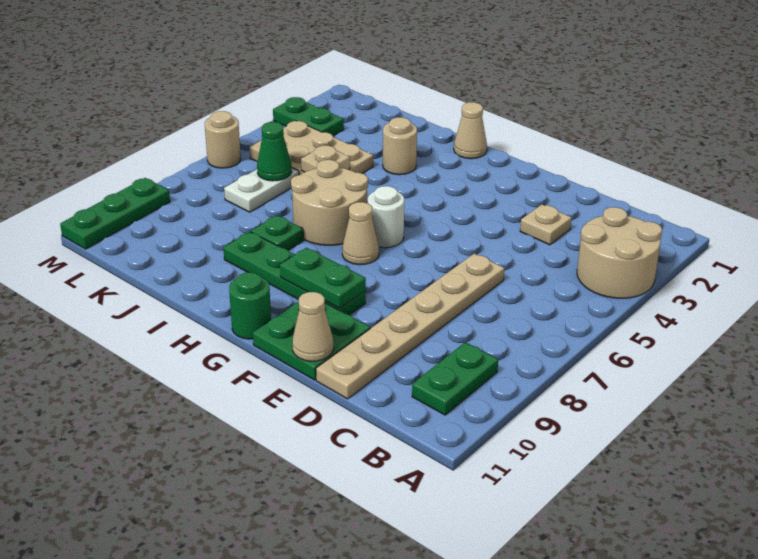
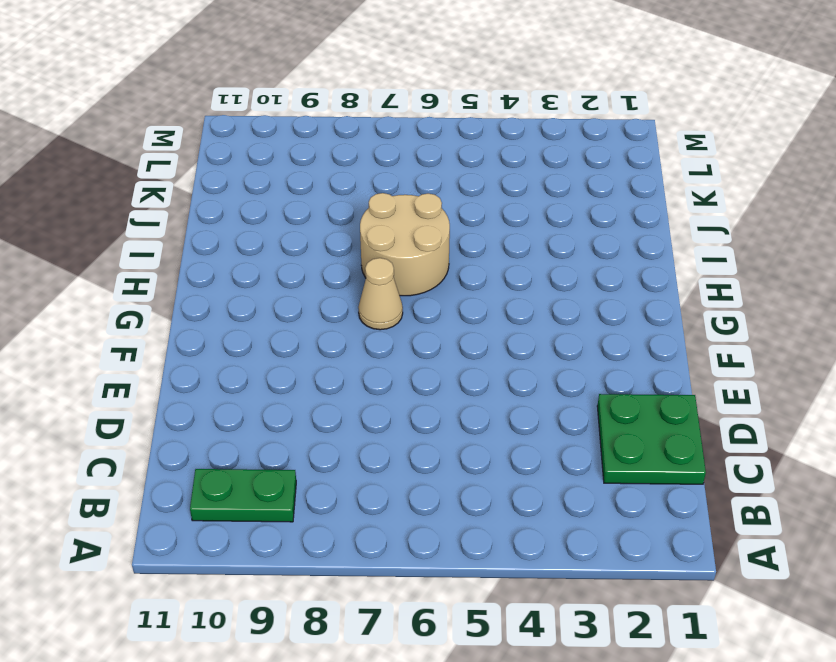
green plate C1:D2 level 1 -> green plate E10:F11 level 1
none -> tan round brick A3:B4 level 1
none -> tan plate D3 level 1
none -> tan plate D6:D11 level 1

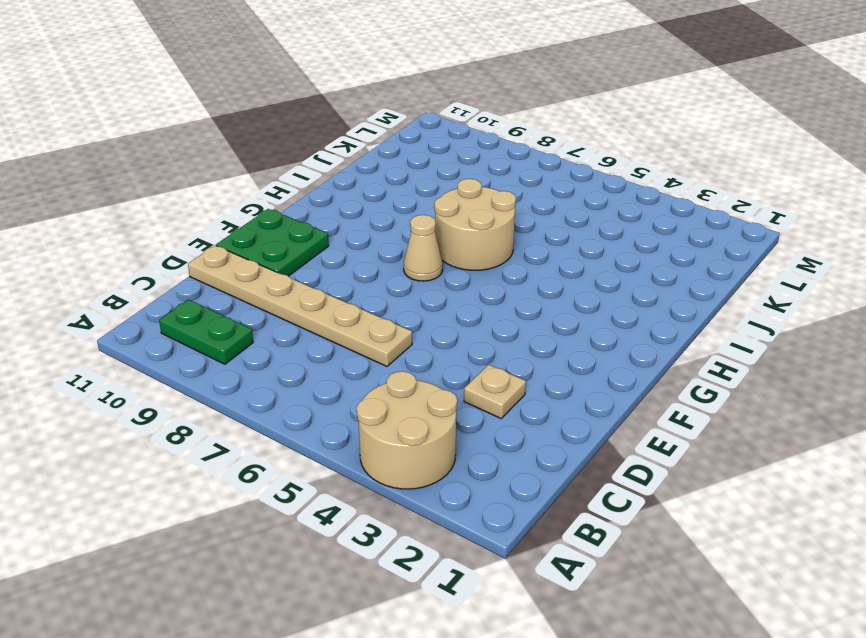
none -> green plate F9:I9 level 1
none -> white round brick G6 level 1
none -> green round brick G11 level 1

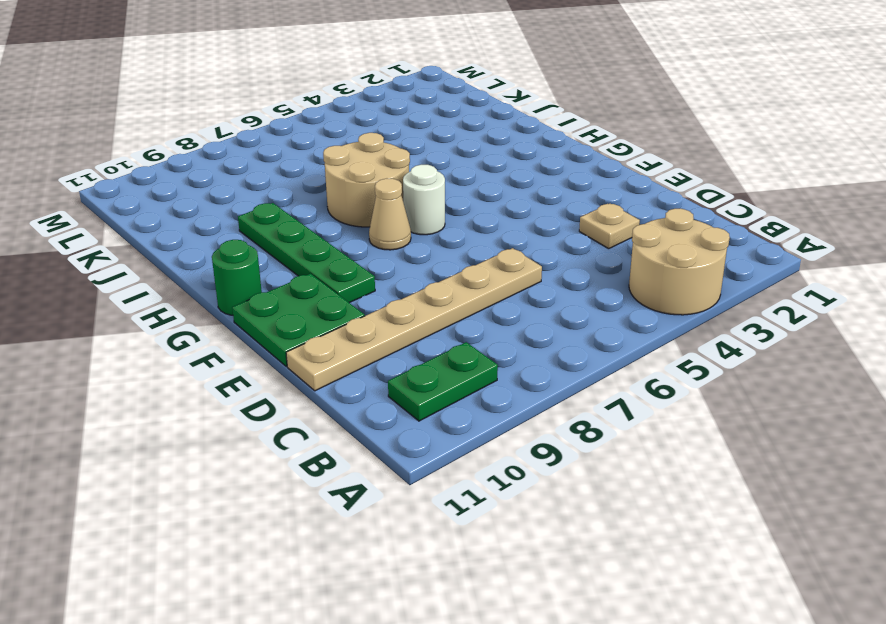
none -> tan cone H1 level 1
none -> tan round brick I3 level 1
none -> green plate I8 level 1

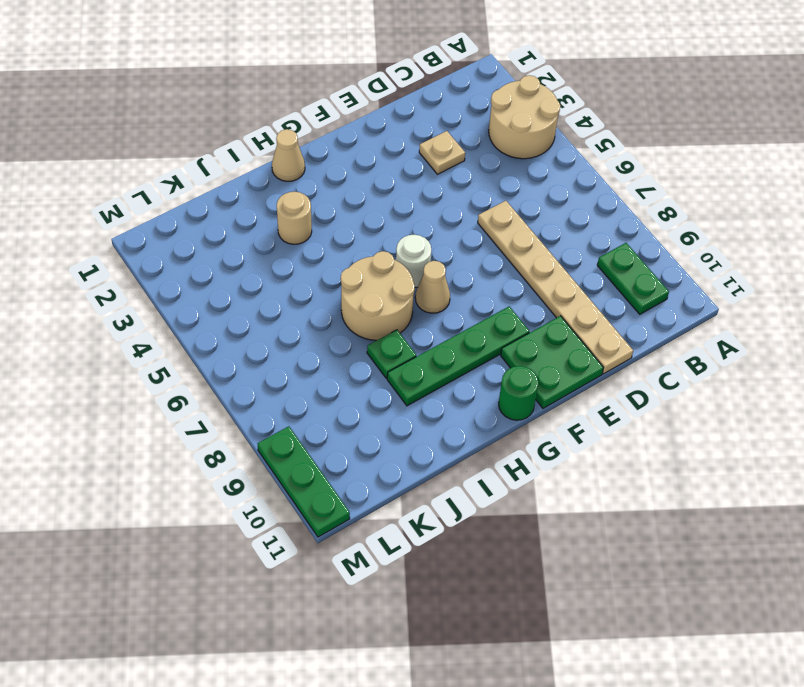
none -> tan plate J4:L5 level 1
none -> white plate K6:K7 level 1
none -> green plate L3:M3 level 1

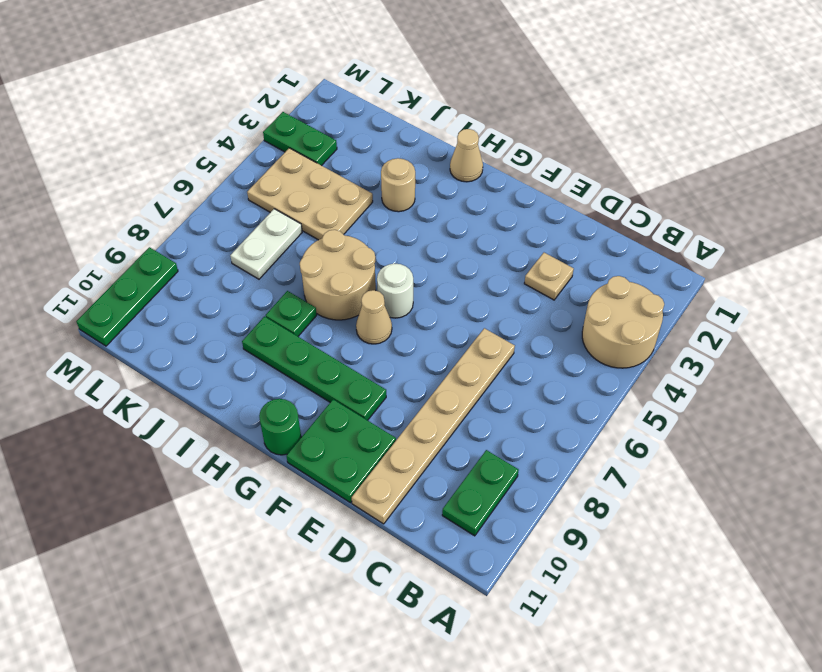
none -> tan round brick M6 level 1
none -> tan cone E11 level 2
none -> green plate F9:G9 level 2

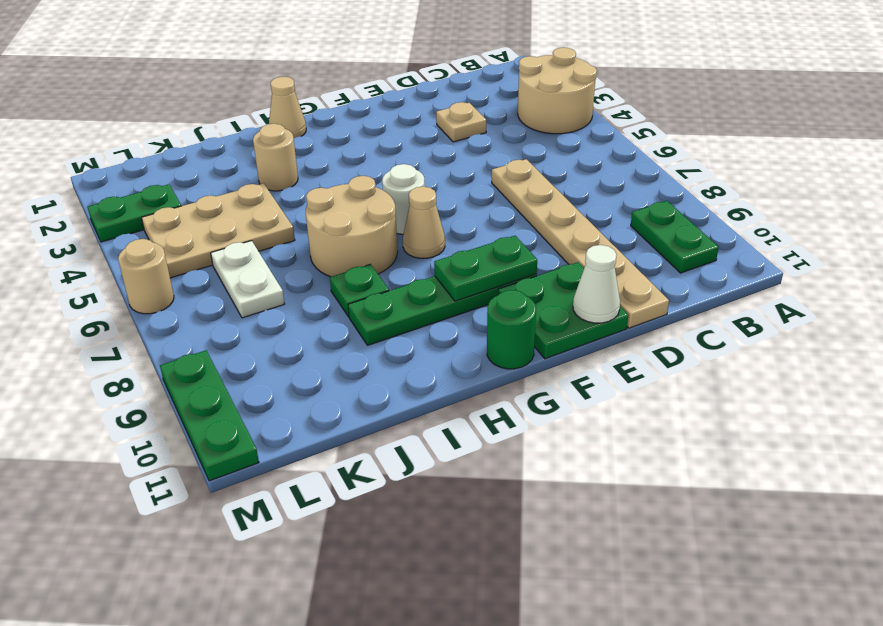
white cone E11 level 2 -> tan cone E11 level 2
none -> tan plate J5 level 2
none -> green cone K6 level 2

